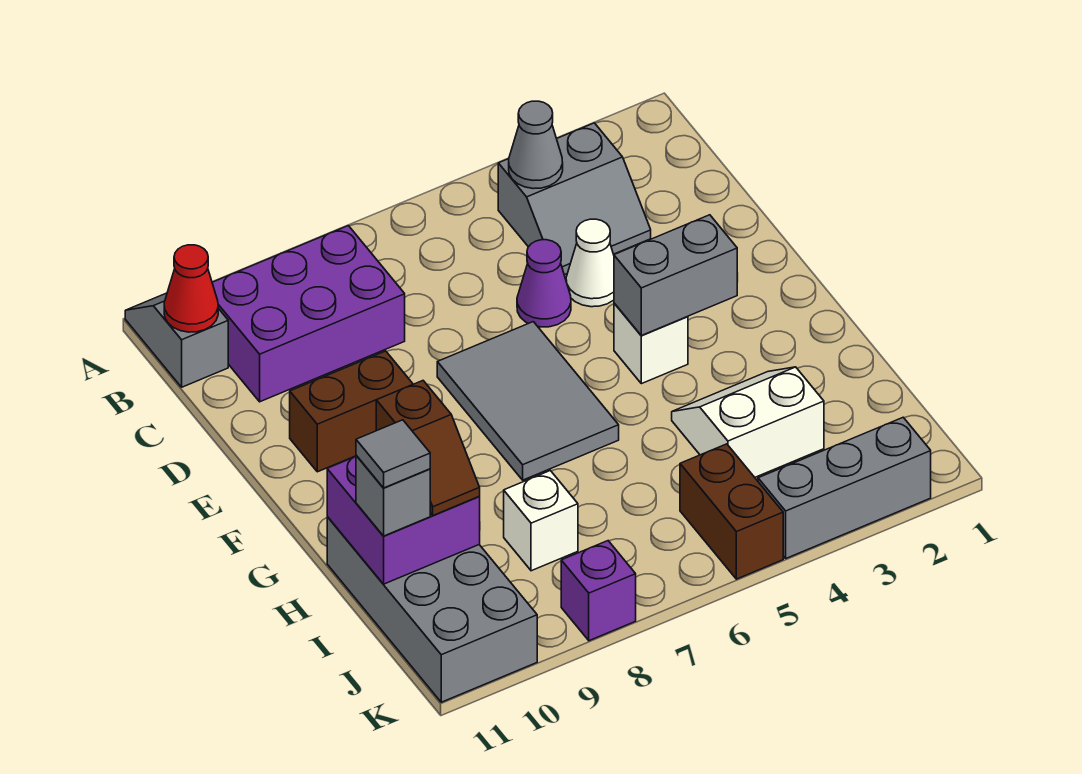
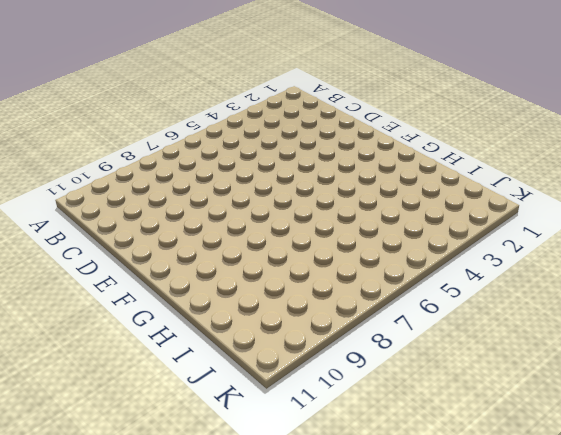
none -> grey slope A11:B11 level 1 top B
none -> grey slope B3:C4 level 1 top B
none -> purple brick B8:C10 level 1

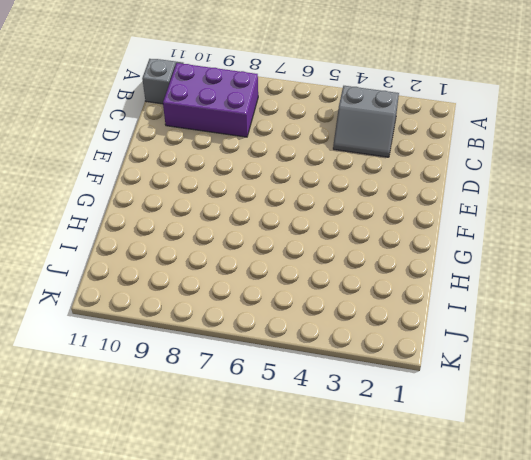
none -> white cone D4 level 1
none -> purple cone D5 level 1
none -> grey tile E6:G7 level 1

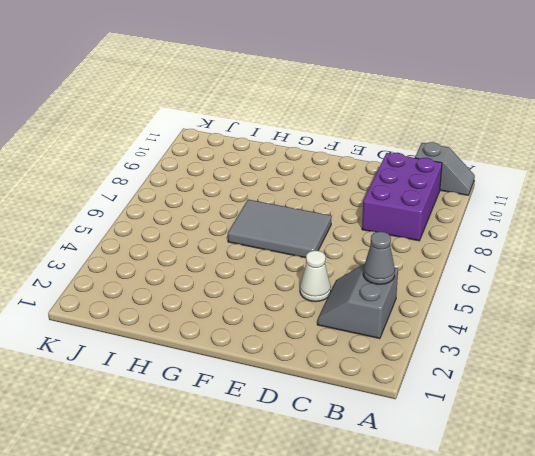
none -> purple cone D5 level 1
none -> brown brick E9:E10 level 1
none -> white brick F4 level 1

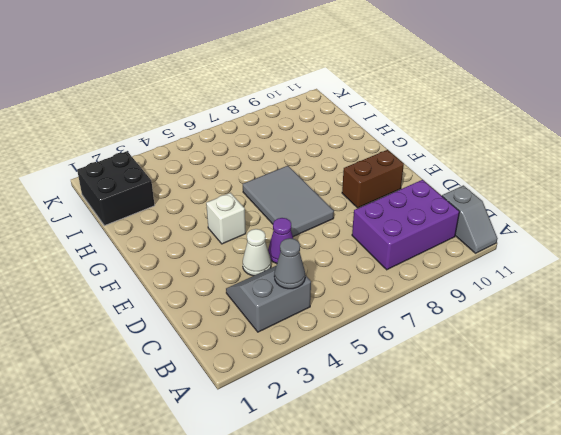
black brick I1:J2 level 1 -> none
none -> white slope H3:I4 level 1 top I
none -> grey brick H10:K11 level 1
none -> white brick I8 level 1

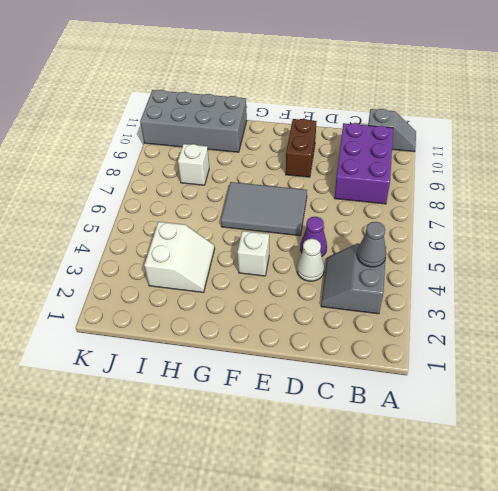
none -> brown brick J5:K5 level 1
none -> grey brick K2:K4 level 1
none -> purple brick K8 level 1

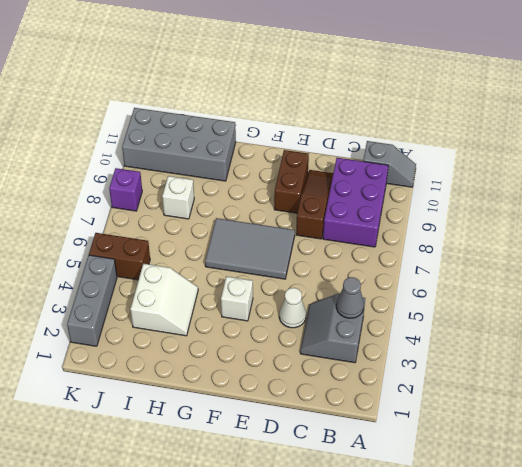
brown slope D8:D10 level 1 top 8 -> none
none -> purple cone D5 level 1
none -> red cone B11 level 2
none -> grey brick F3:F4 level 2

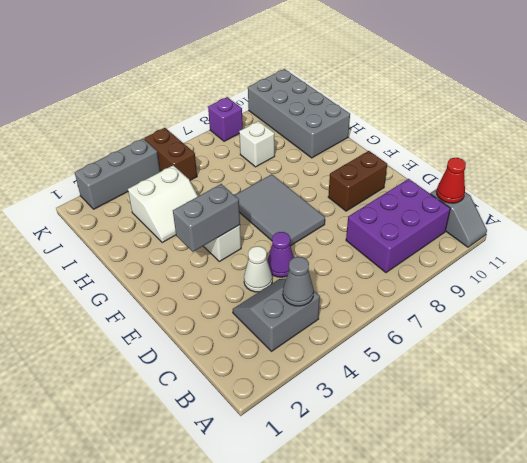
none -> purple brick H10:I11 level 2
none -> brown slope H10:I10 level 3 top H
none -> grey brick I11 level 3

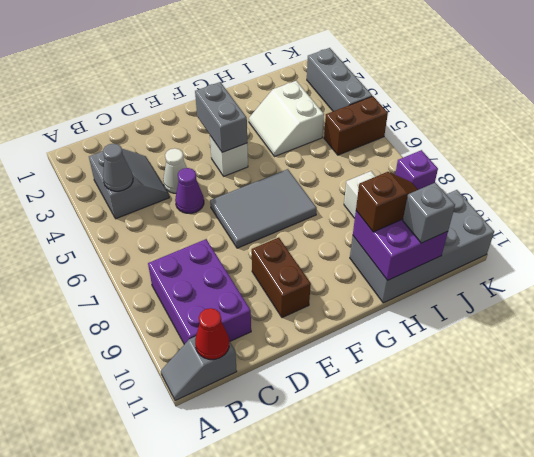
none -> grey tile I11 level 4

